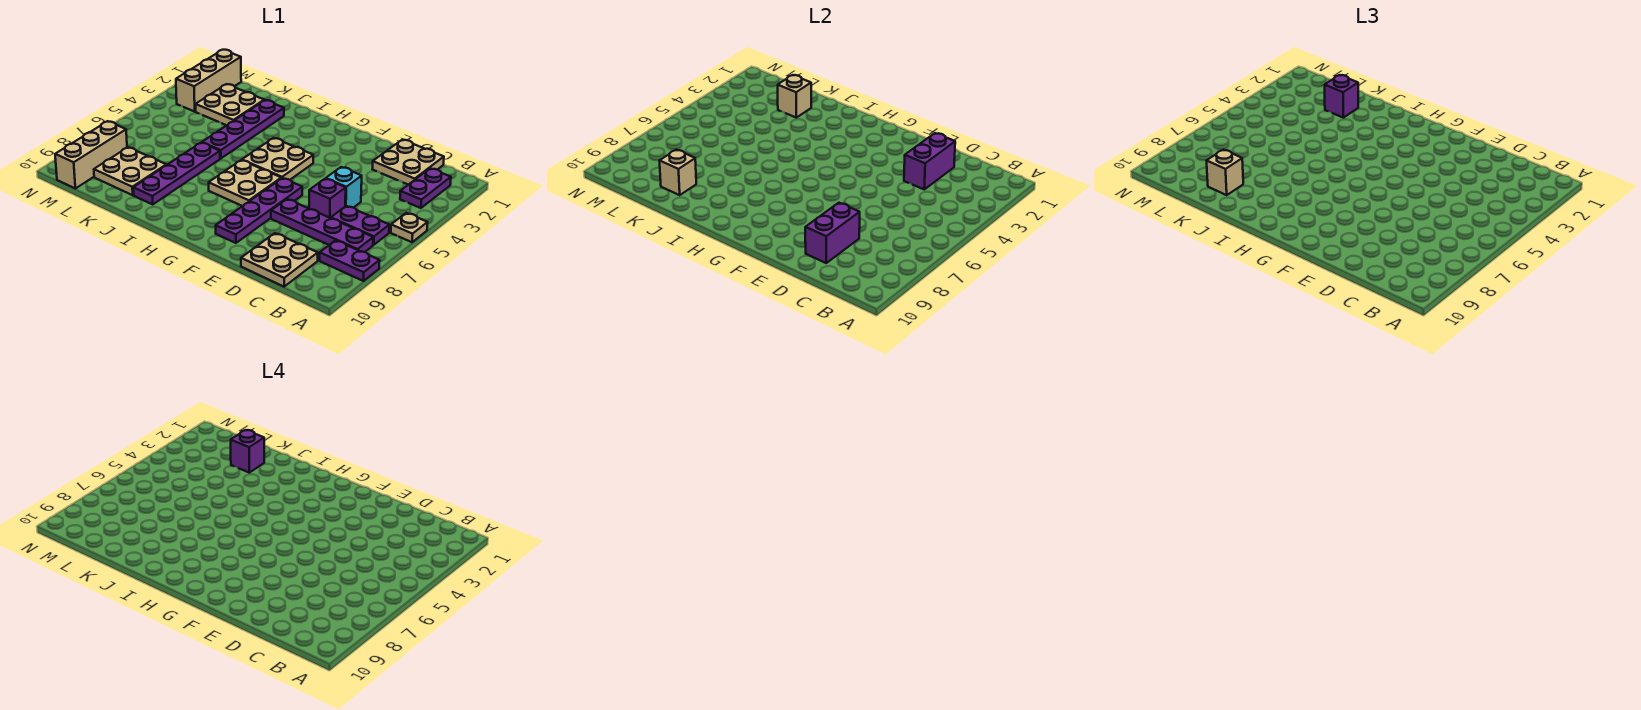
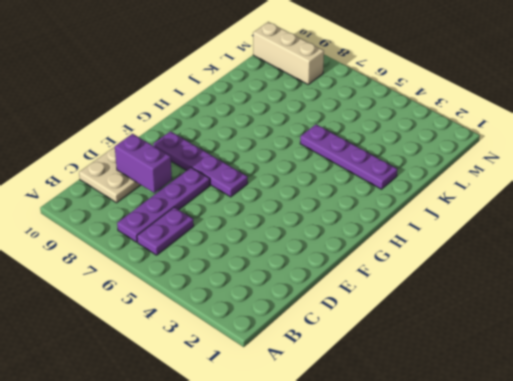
none -> tan plate A5 level 1
none -> purple plate A8:B8 level 1
none -> purple plate B2:B3 level 1

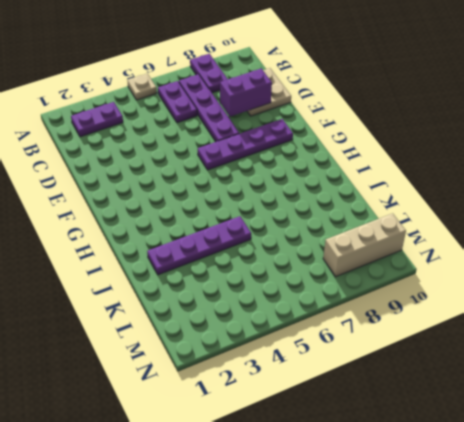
none -> tan plate C1:D2 level 1
none -> cyan brick D5 level 1
none -> purple brick D6 level 1

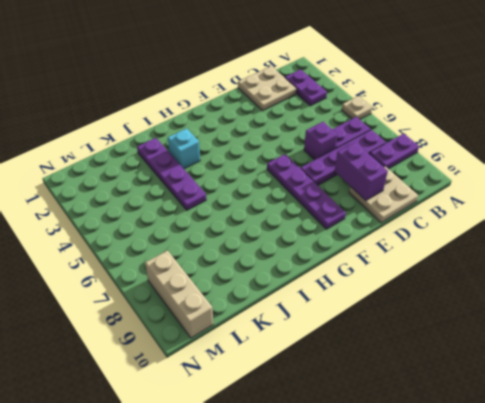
cyan brick I3 level 1 -> cyan brick D5 level 1
none -> tan plate G4:H5 level 1
none -> tan plate G6:H7 level 1
none -> purple plate J6:J9 level 1

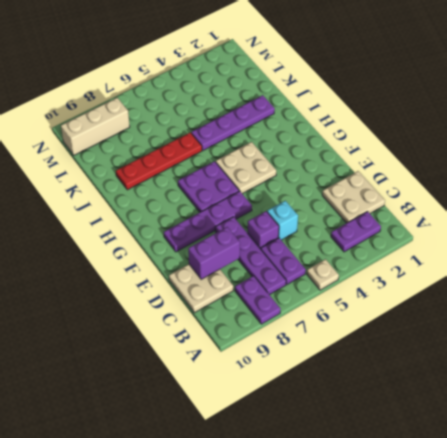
purple plate G6:H7 level 1 -> tan plate G6:H7 level 1
red plate J6:J9 level 1 -> purple plate J6:J9 level 1
none -> tan plate K2:L3 level 1
none -> tan plate K8:L9 level 1
none -> tan brick M1:M3 level 1

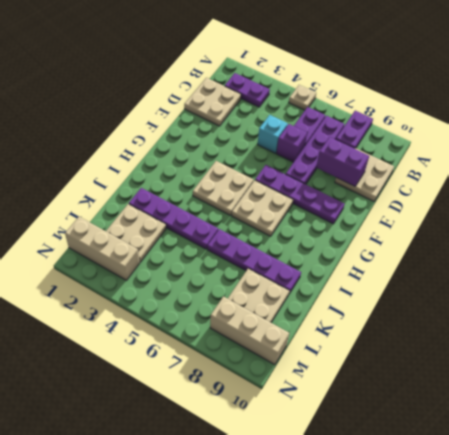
none -> purple brick D2:D3 level 2
none -> tan brick K2 level 2
none -> tan brick K9 level 2

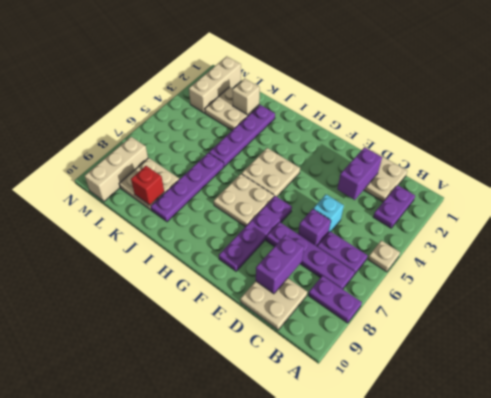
red brick K9 level 2 -> tan brick K9 level 2
none -> purple brick K2 level 3
none -> tan brick K9 level 3
none -> purple brick K2 level 4

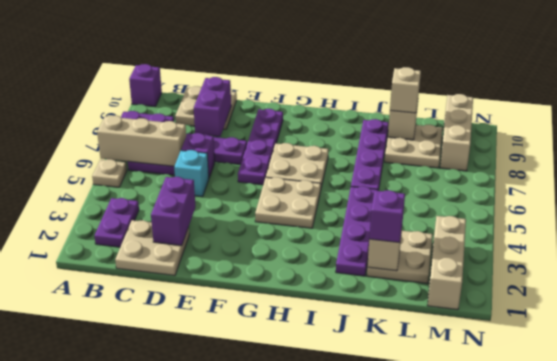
tan brick A6:C6 level 2 -> none
purple brick A10 level 1 -> purple brick K2 level 4

